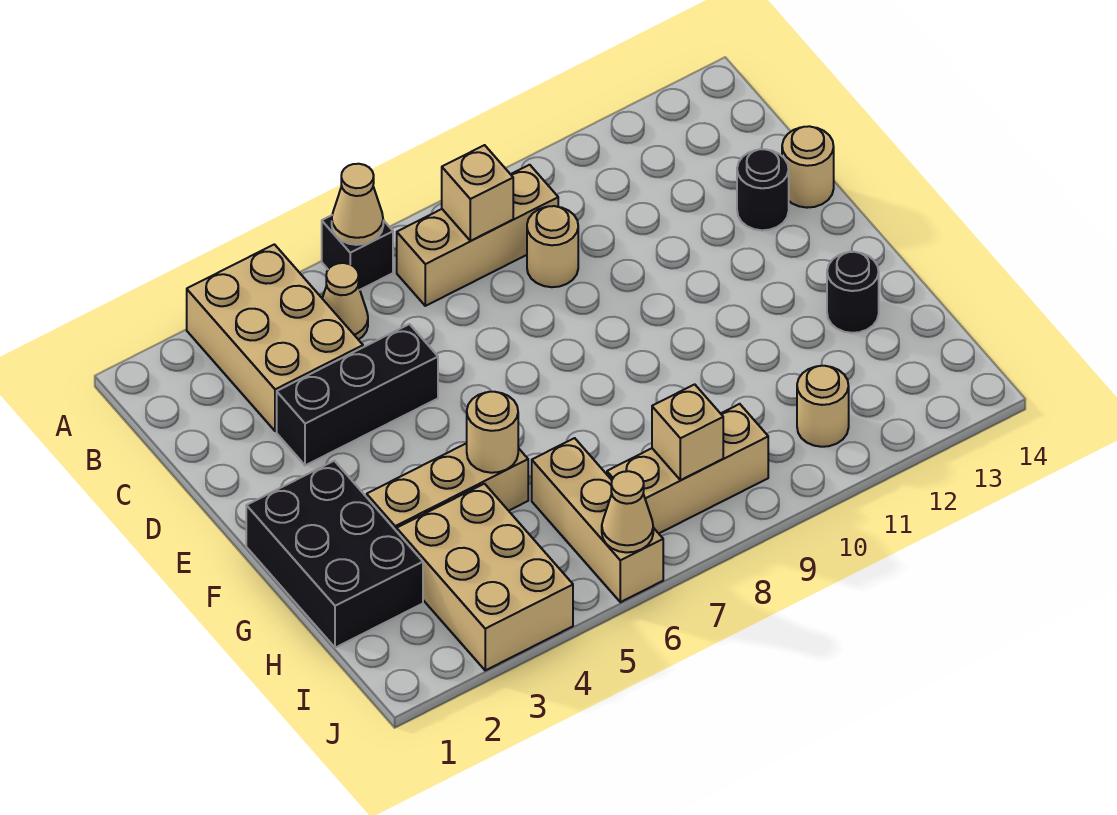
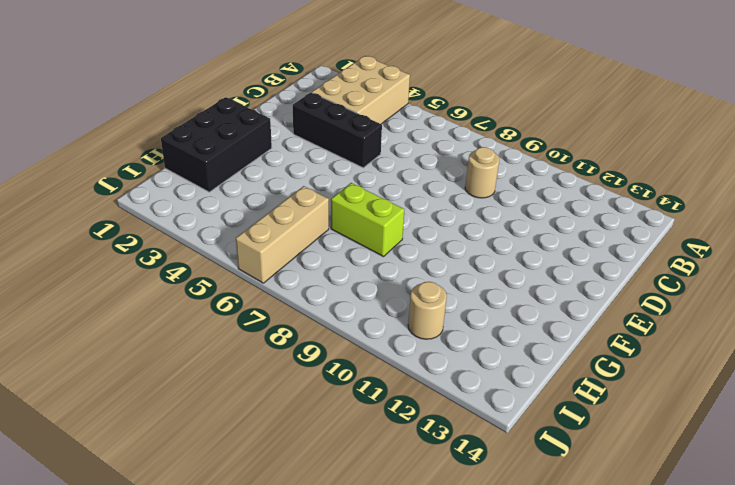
lime brick G7:G8 level 1 -> none
none -> black brick A6 level 1
none -> tan cone B5 level 1
none -> tan brick B7:B9 level 1

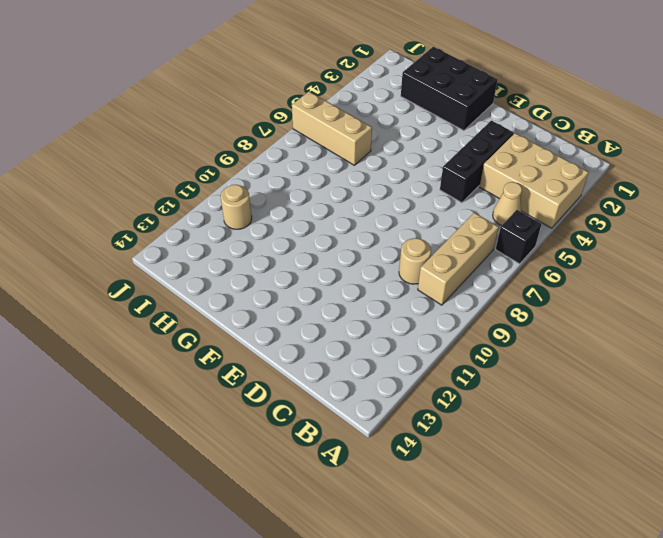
none -> black round brick D13 level 1
none -> tan round brick D14 level 1
none -> tan brick G3:G5 level 1

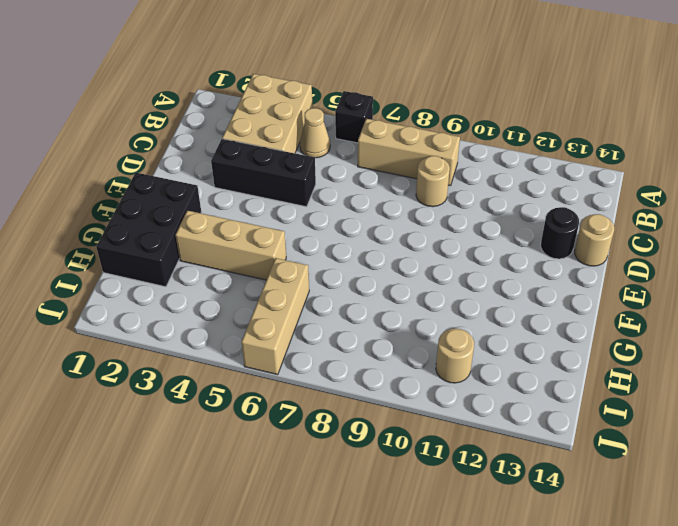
none -> black round brick G13 level 1
none -> tan brick H3:J4 level 1
none -> tan brick I7:I9 level 1

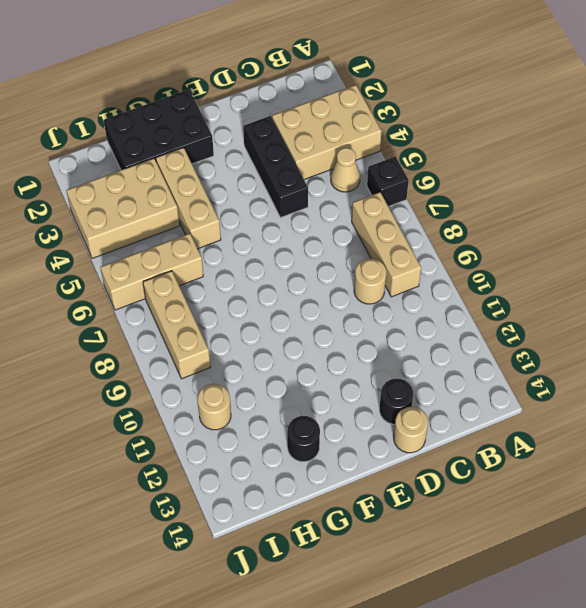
none -> tan cone A6 level 2
none -> tan brick B8 level 2
none -> tan round brick G5 level 2

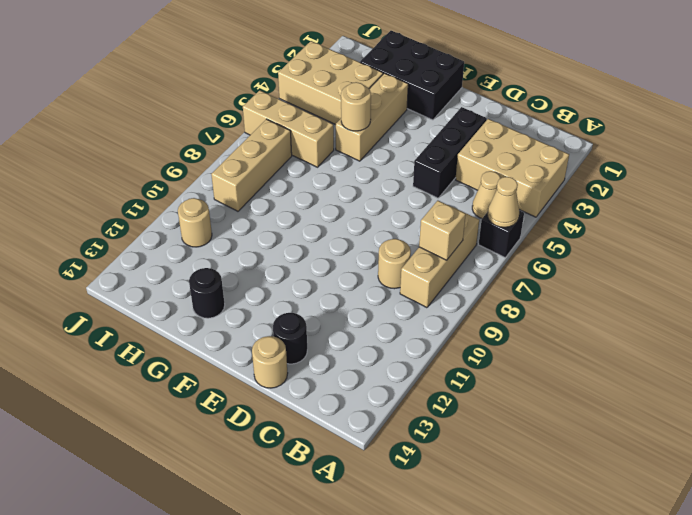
none -> tan brick I8 level 2
none -> tan cone J6 level 2

